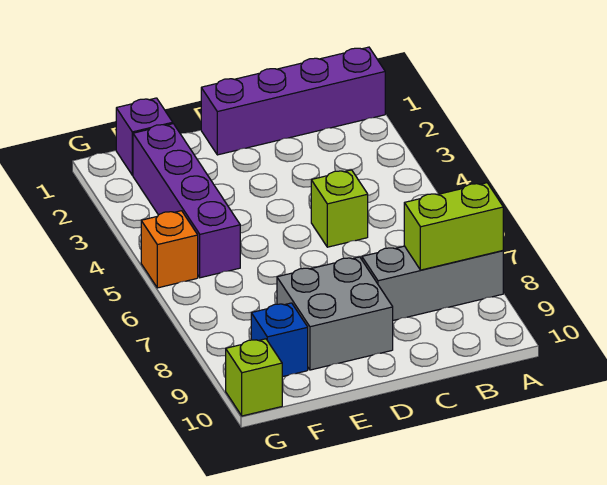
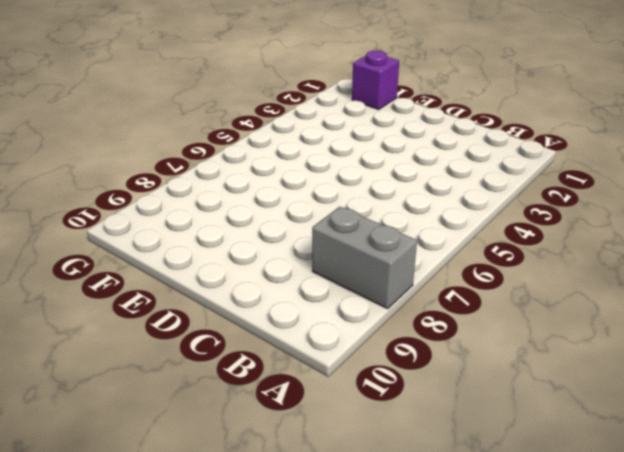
grey brick A8:B8 level 1 -> grey brick A8:C8 level 1
none -> purple brick A1:D1 level 1
none -> lime brick C5 level 1

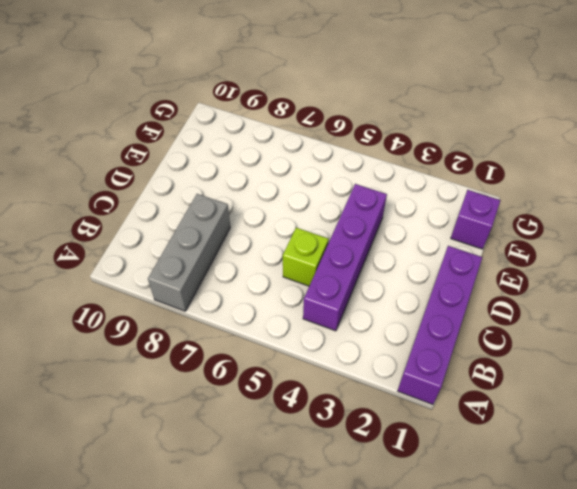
purple brick B4:E4 level 1 -> purple brick F2:F5 level 1
none -> grey brick D8:E9 level 1
none -> blue brick F9 level 1

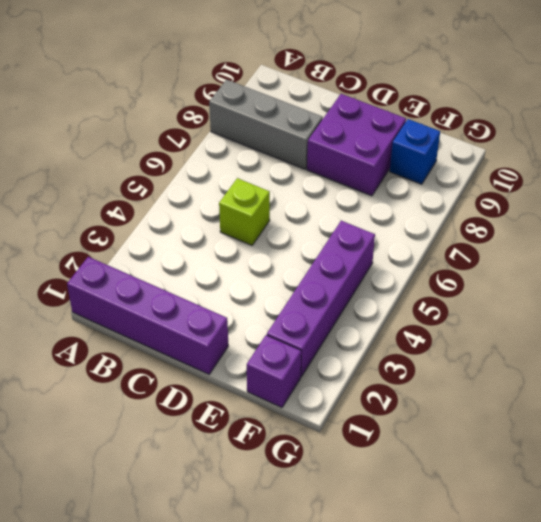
purple brick D8:E9 level 1 -> grey brick D8:E9 level 1
none -> orange brick G5 level 1
none -> lime brick G10 level 1

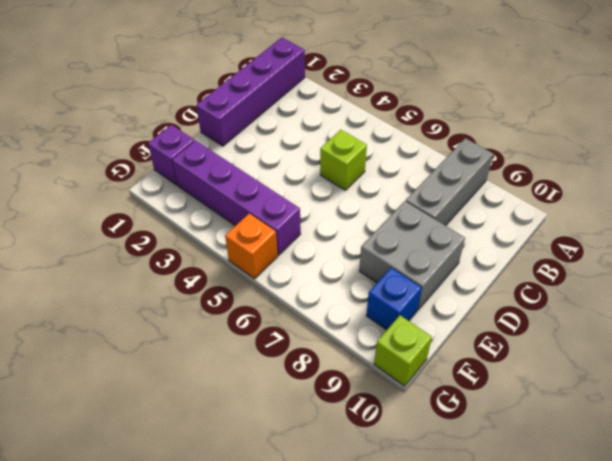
none -> lime brick A8:B8 level 2

